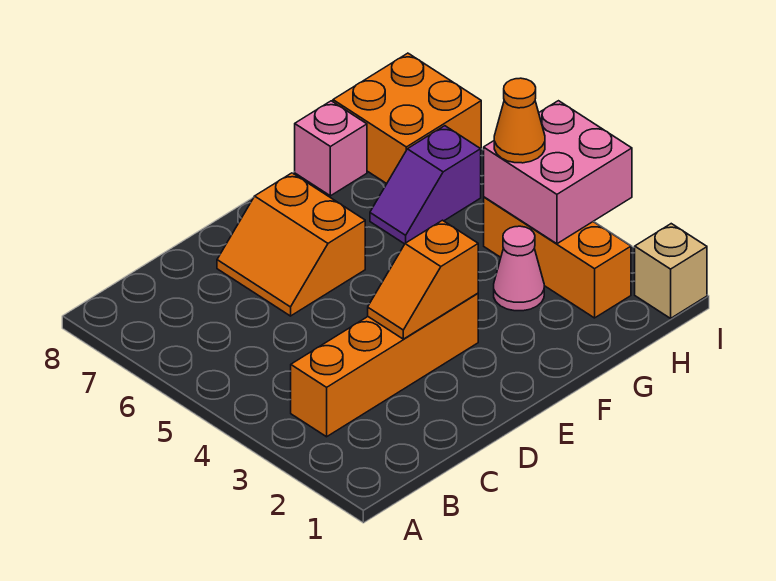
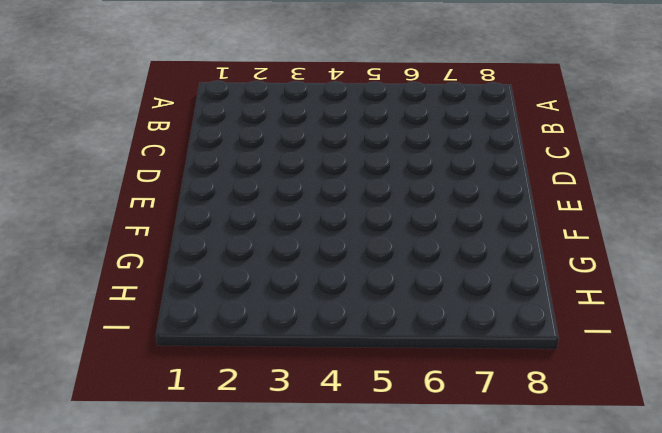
none -> orange brick B3:E3 level 1
none -> orange slope D6:E7 level 1 top E

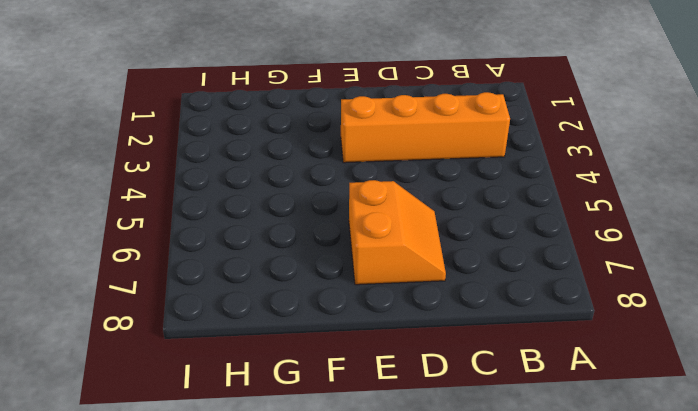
none -> pink cone G3 level 1
none -> purple slope G6:H6 level 1 top H

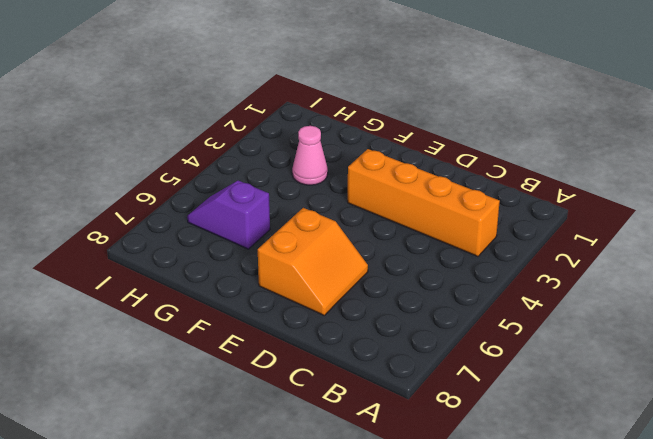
purple slope G6:H6 level 1 top G -> purple slope G6:H6 level 1 top H
none -> pink brick G8 level 1
none -> orange brick H2:H4 level 1

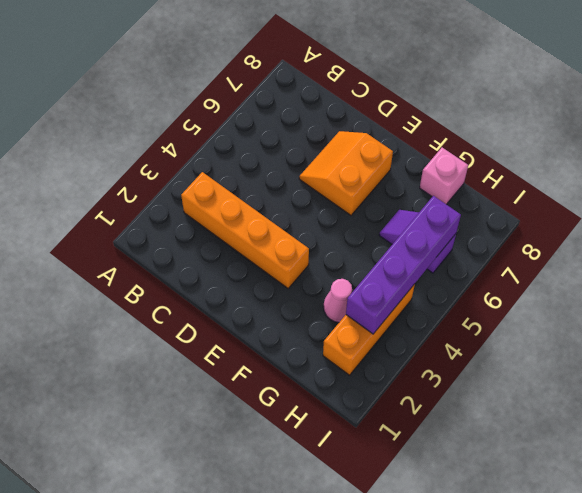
purple brick H3:H6 level 2 -> pink brick H3:I4 level 2
none -> orange brick H7:I8 level 1
none -> tan brick I1 level 1

